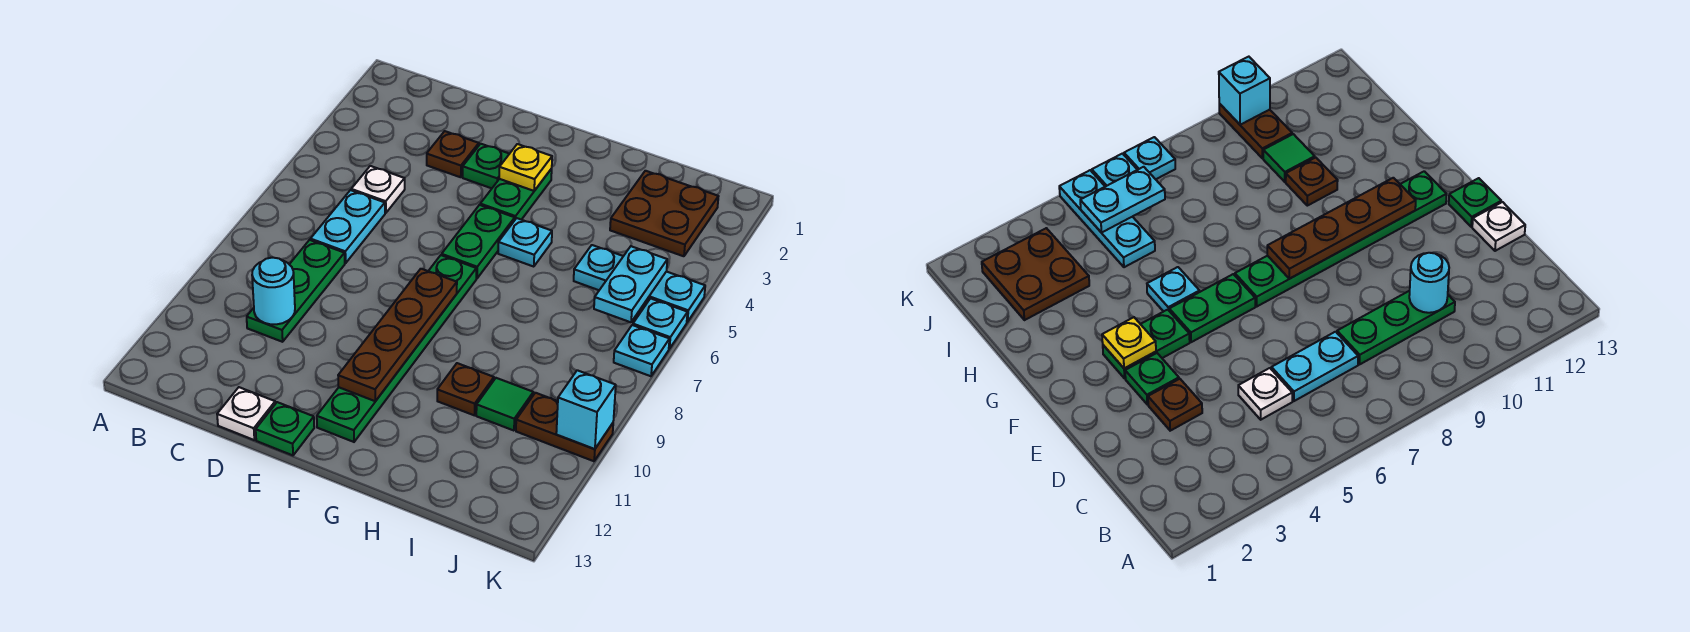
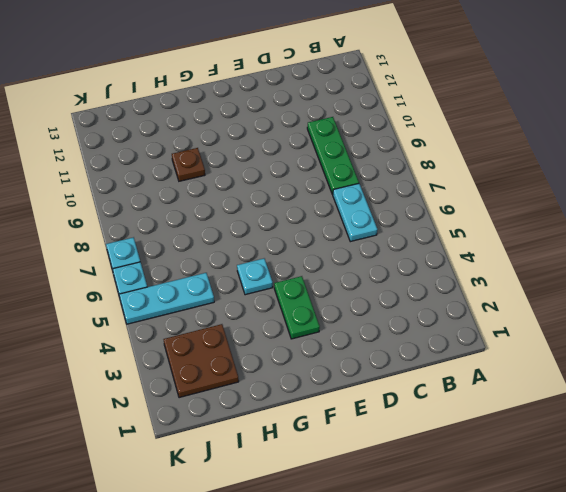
none -> white plate C5 level 1
none -> brown plate D3 level 1
none -> white plate D13 level 1

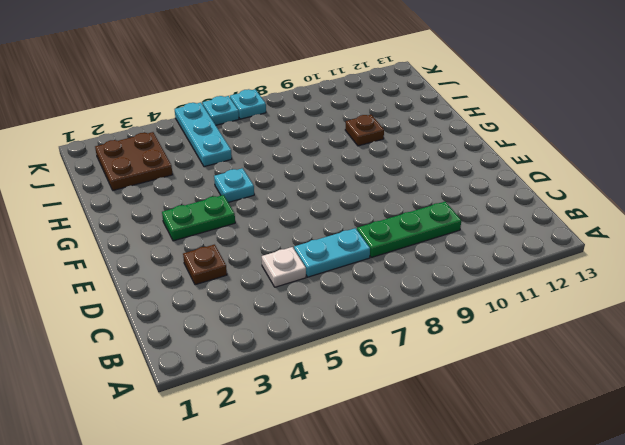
none -> white plate D13 level 1
none -> green plate E3 level 1
none -> green plate E13 level 1

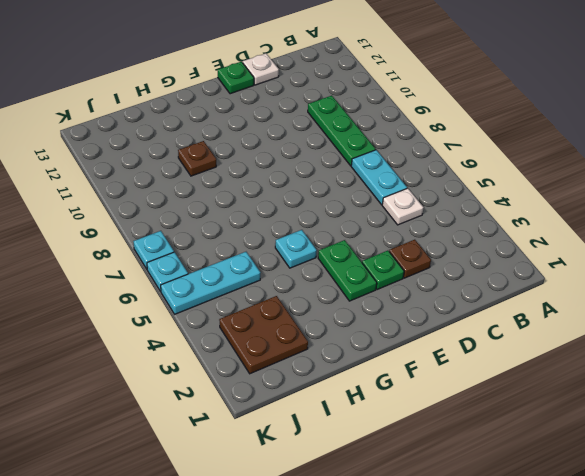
none -> green plate F5:F6 level 1
none -> green plate F7:F12 level 1
none -> green tile I10 level 1

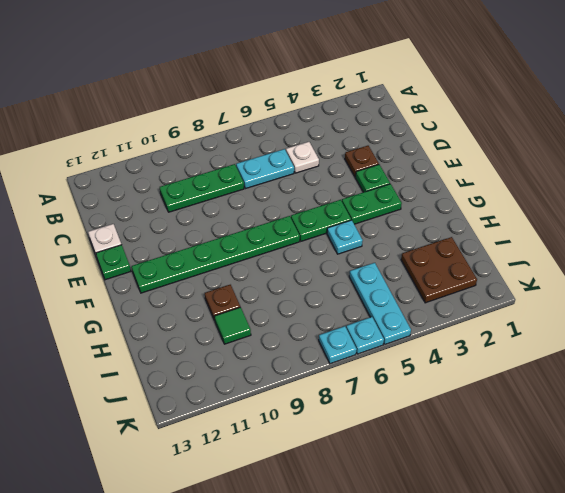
none -> brown plate J10:K10 level 1
none -> cyan round brick C10 level 2
none -> yellow plate F3 level 2

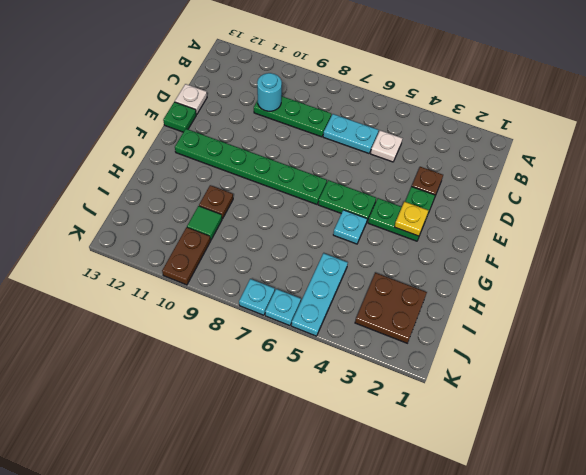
none -> brown plate F8:F11 level 2
none -> cyan plate J5:J6 level 2
none -> cyan brick K10 level 2

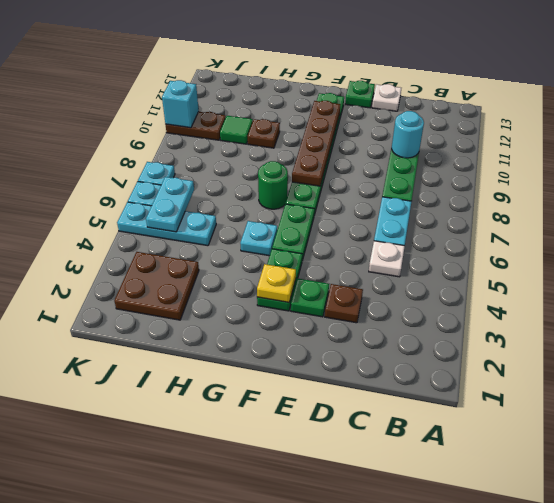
green round brick G7 level 1 -> none

